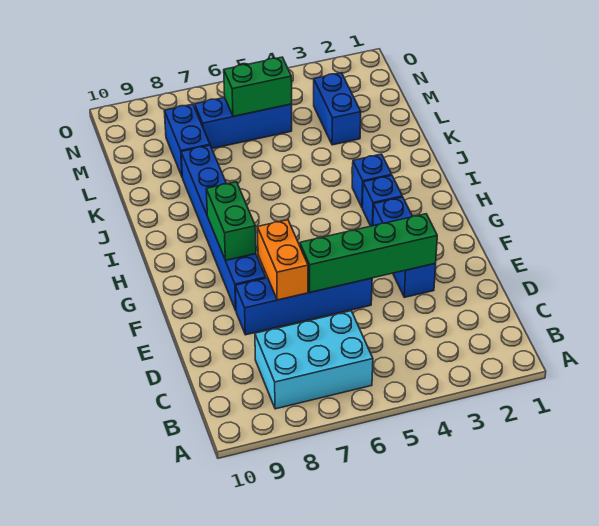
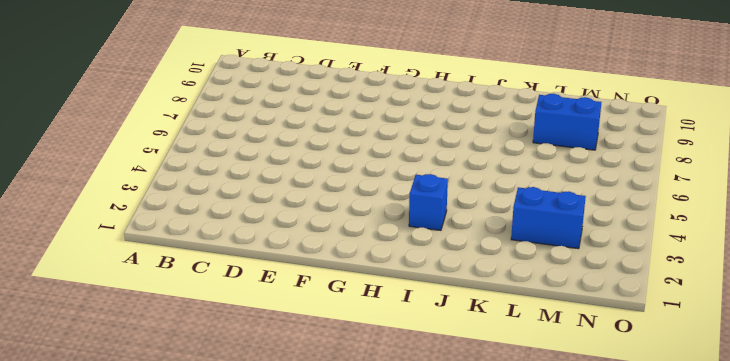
none -> cyan brick B6:C8 level 1
none -> blue brick E3:G3 level 1
none -> blue brick E5:E8 level 1

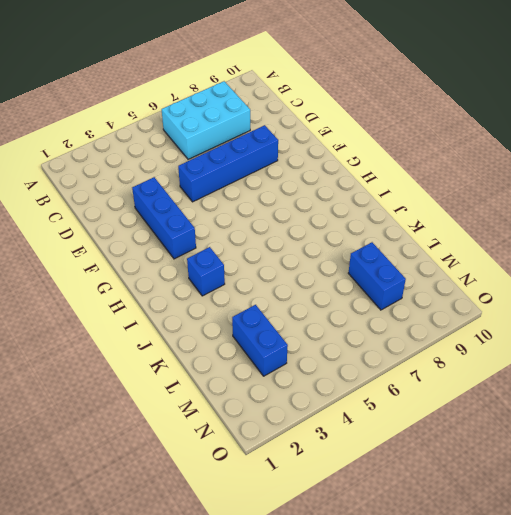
none -> blue brick F8:K8 level 1
none -> blue brick H3 level 1
none -> blue brick M5:M7 level 1

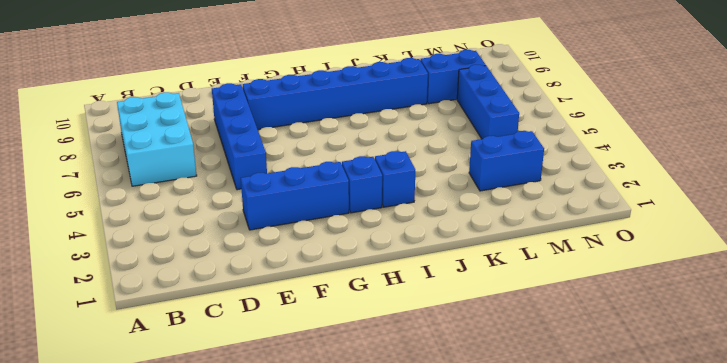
none -> green brick E3:E6 level 2
none -> orange brick E7:F7 level 2
none -> green brick G8:H8 level 2

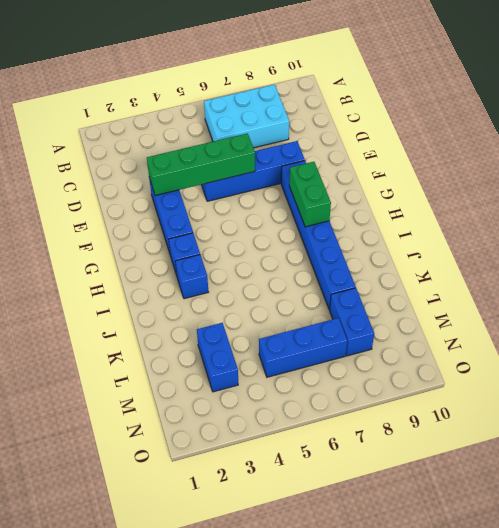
none -> orange brick E7:F7 level 2
none -> green brick M5:M6 level 2

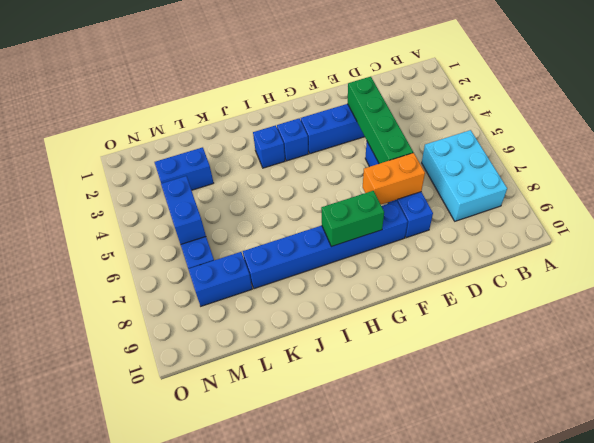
blue brick M5:M6 level 2 -> green brick M5:M6 level 2

